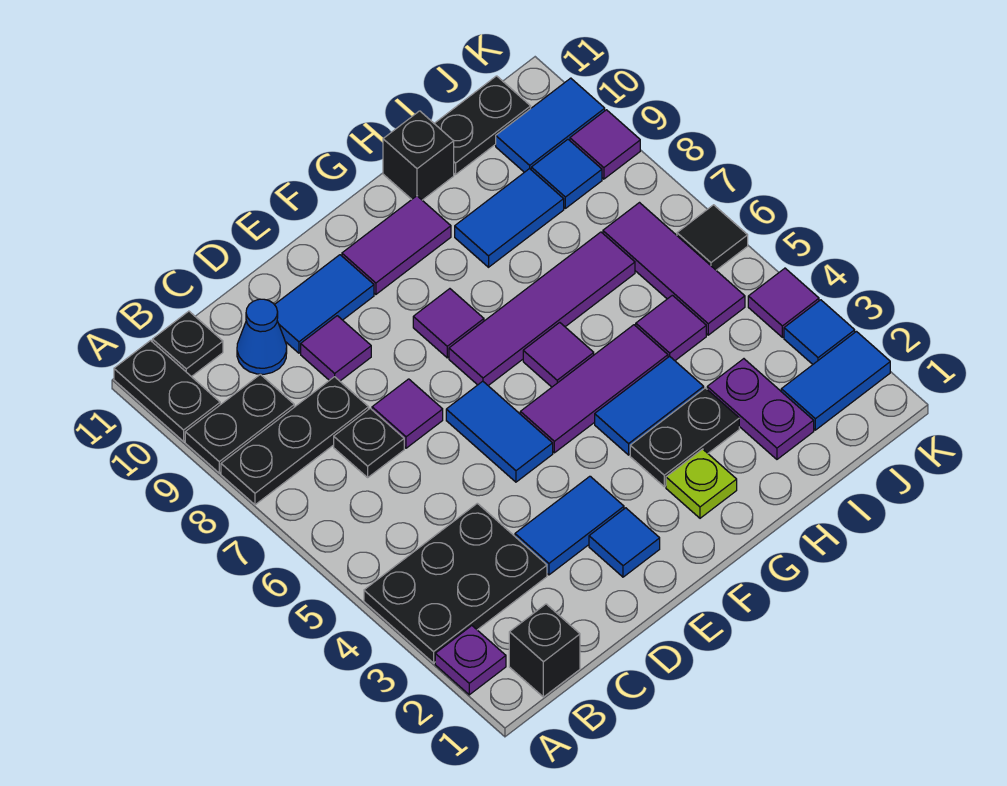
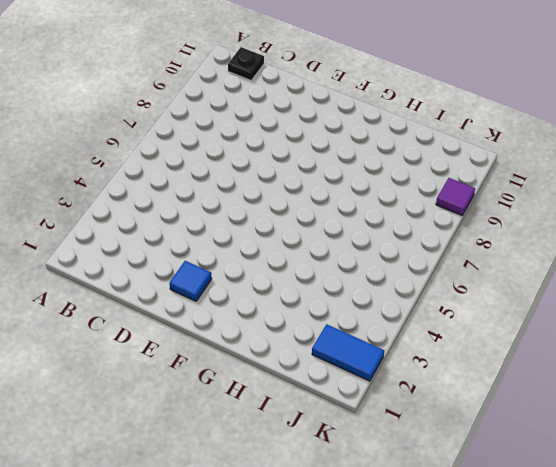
none -> purple plate A2 level 1
none -> black plate A3:C4 level 1
none -> black plate A8:C8 level 1
none -> black plate A9:B9 level 1

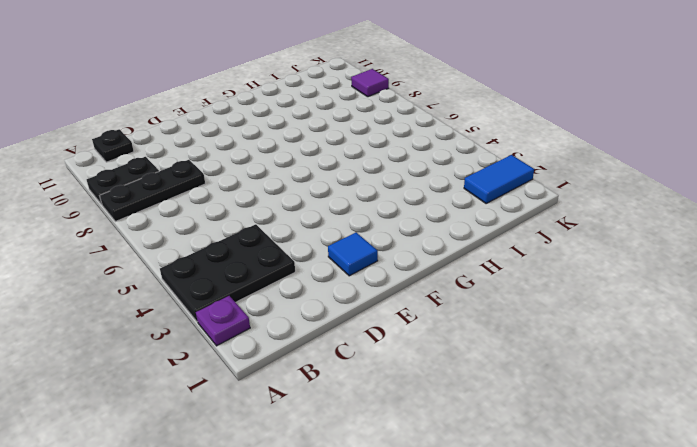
none -> black plate A10:A11 level 1
none -> black brick B1 level 1
none -> black plate C7 level 1
none -> blue cone C10 level 1

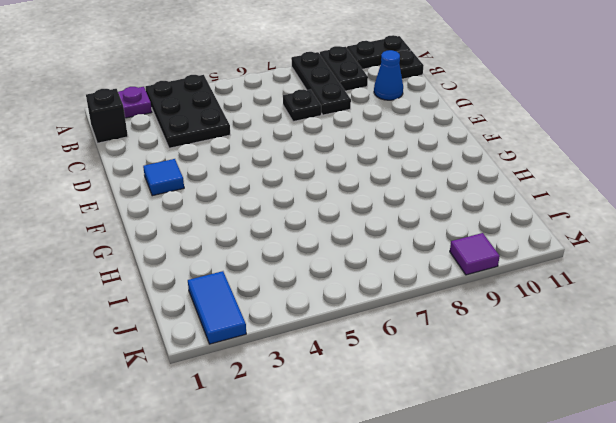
none -> blue tile D3:E3 level 1
none -> purple tile D7 level 1
none -> purple tile D9 level 1
none -> blue tile D10:E10 level 1

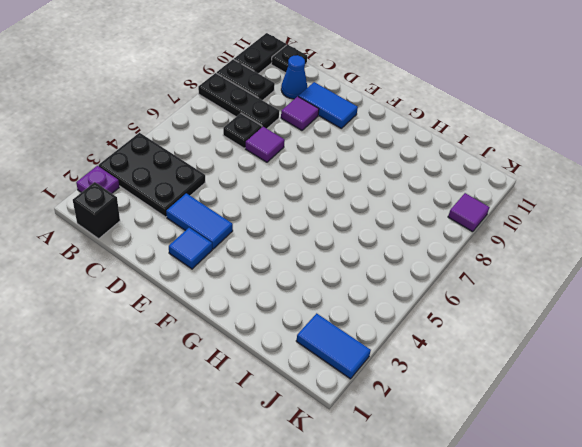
none -> blue tile E5:E6 level 1
none -> purple tile F5:H5 level 1
none -> purple tile F7:I7 level 1
none -> purple tile F8 level 1

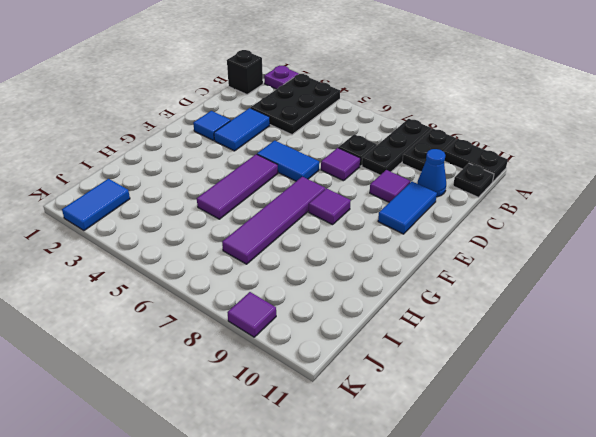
none -> purple tile F10:G10 level 1
none -> lime plate G2 level 1
none -> black plate G3:H3 level 1
none -> blue tile G4:H4 level 1

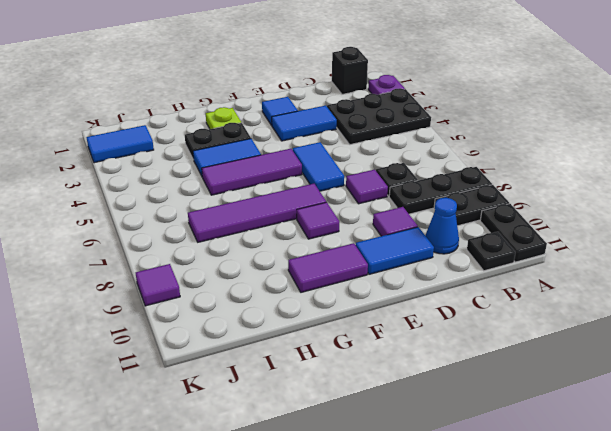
none -> purple tile G6 level 1
none -> blue tile H9:I9 level 1
none -> black brick H11 level 1
none -> purple plate I2:I3 level 1

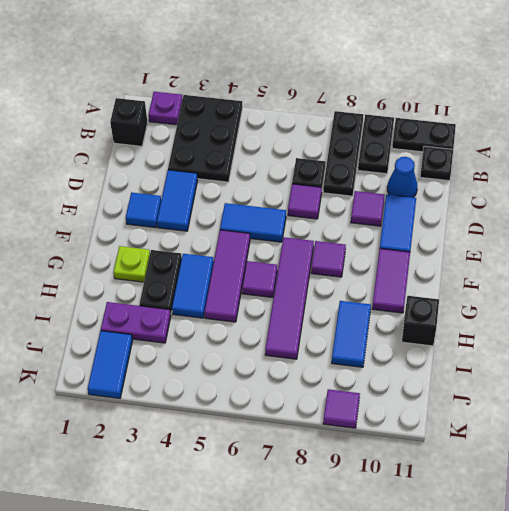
none -> purple tile I5 level 1
none -> black plate I11:J11 level 1
none -> purple tile J5:J7 level 1
none -> blue tile J9 level 1

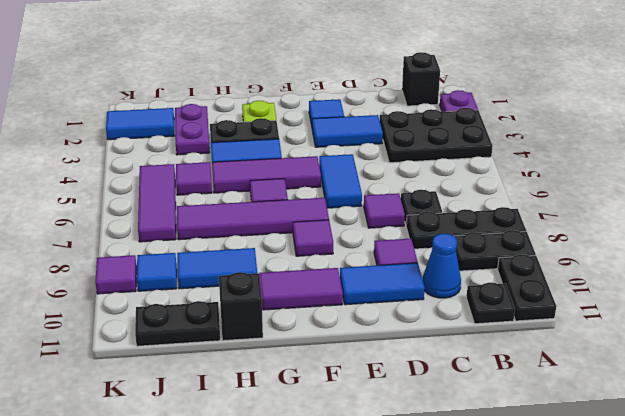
none -> blue tile J10:K10 level 1
none -> blue tile K3 level 1
none -> purple tile K4 level 1
none -> black tile K6 level 1

